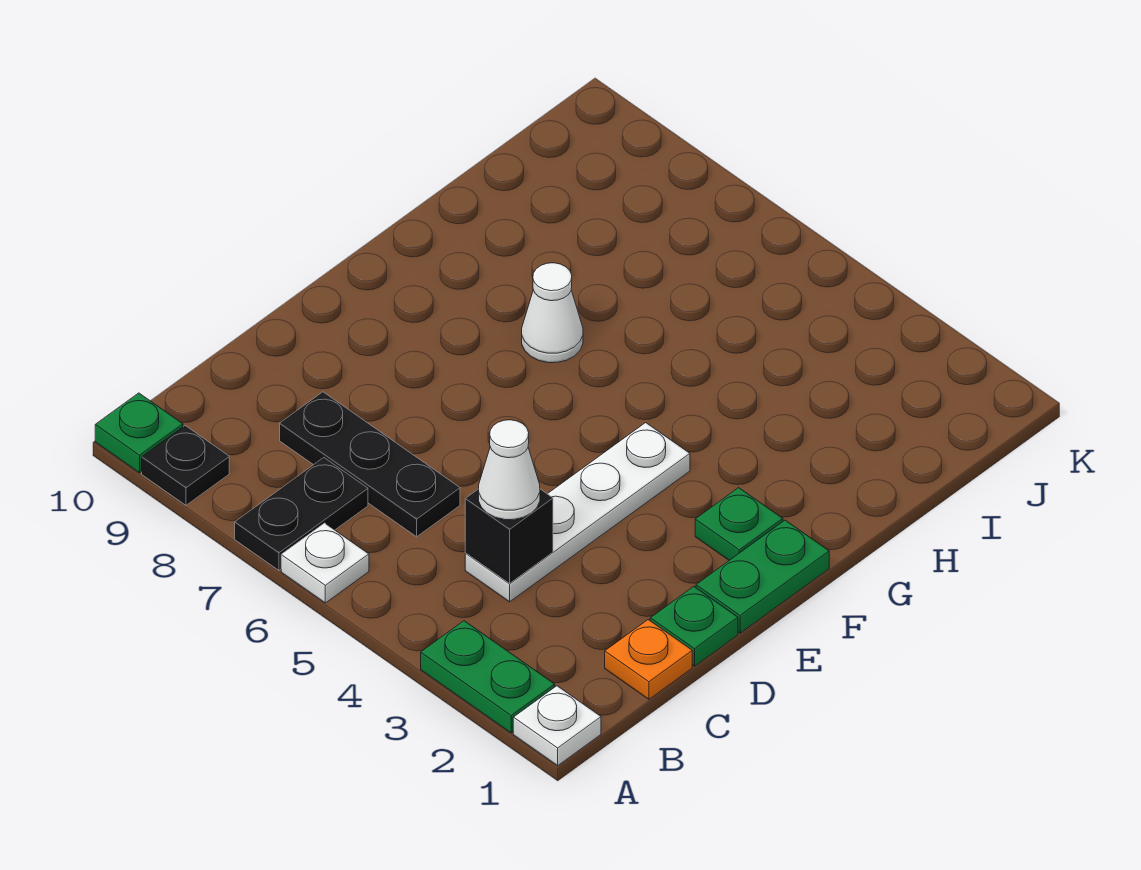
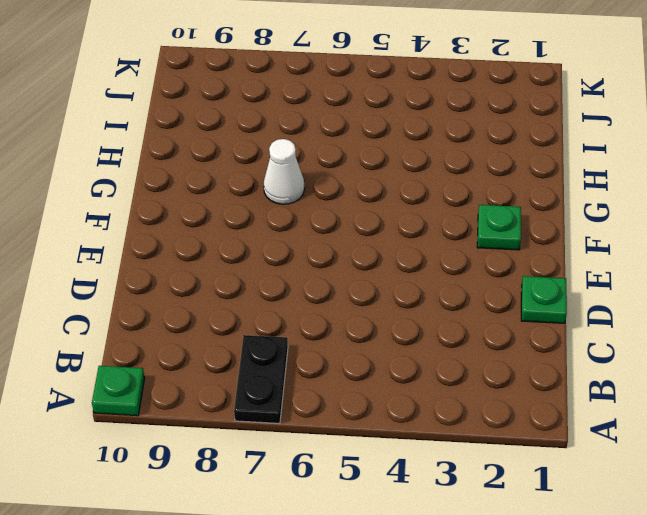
none -> white plate A1 level 1
none -> green plate A2:A3 level 1
none -> white plate A6 level 1

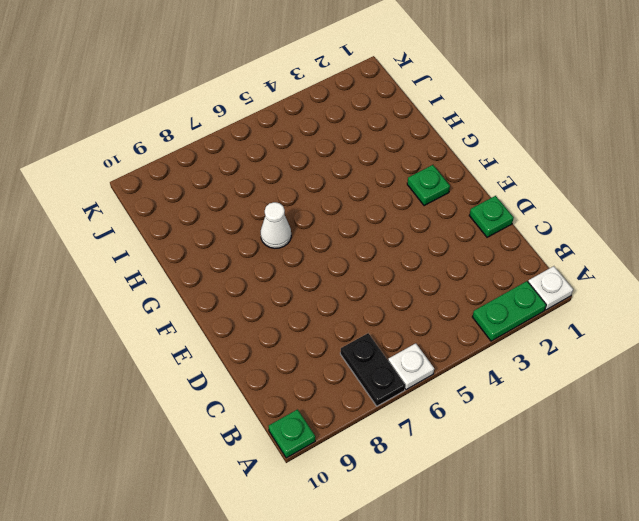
none -> black plate A9 level 1
none -> orange plate C1 level 1
none -> white plate C4:F4 level 1

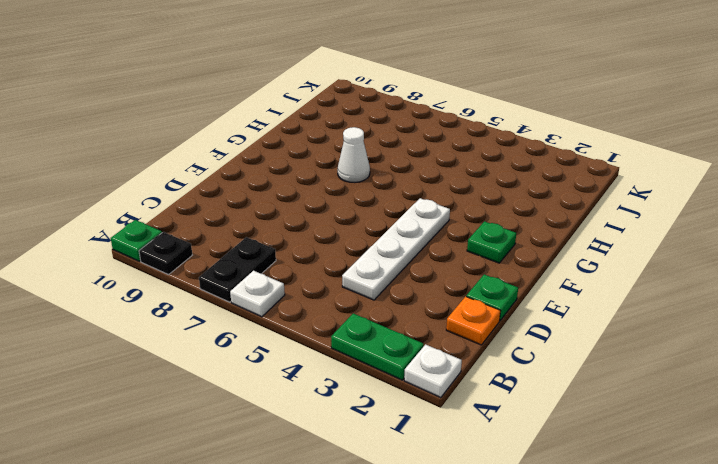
none -> black plate C6:C8 level 1
none -> green plate E1:F1 level 1
none -> black brick C4 level 2

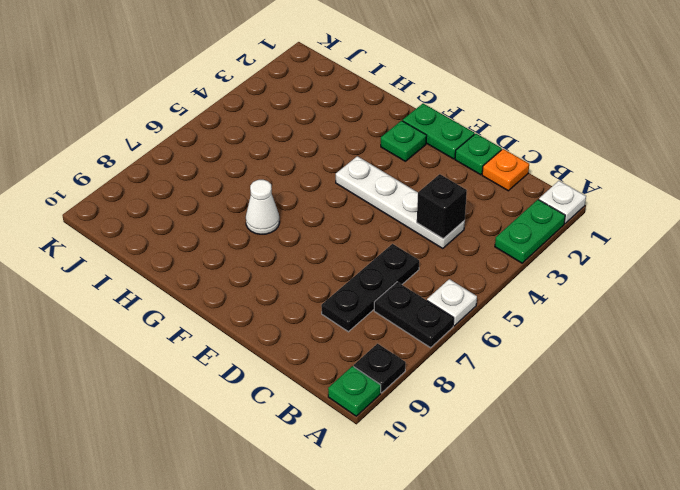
none -> white cone C4 level 3

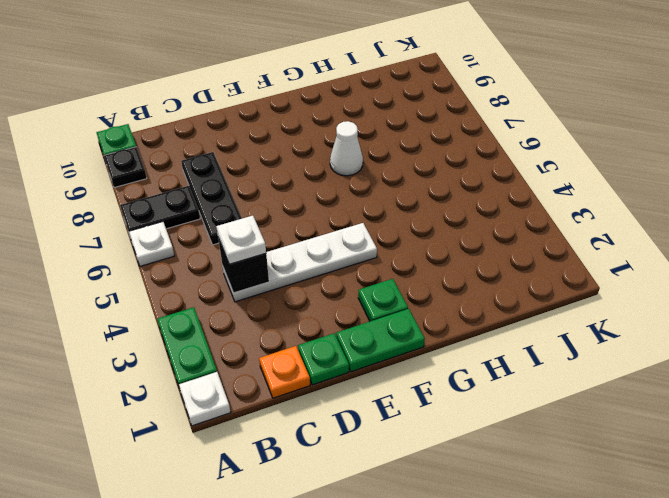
white plate C4 level 3 -> white cone C4 level 3

